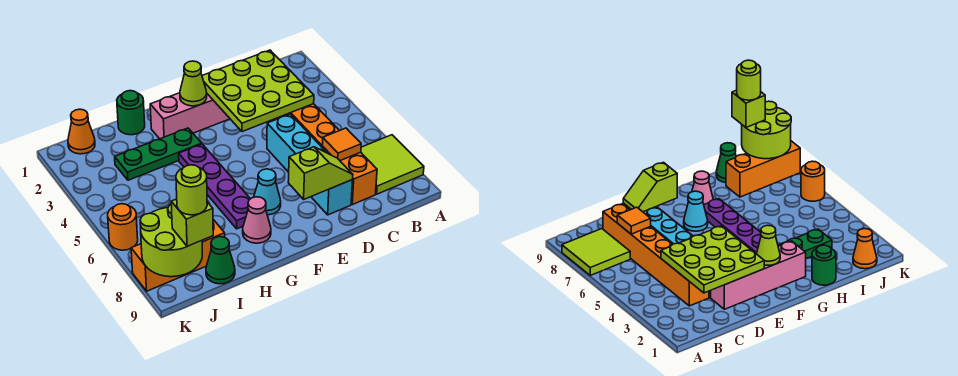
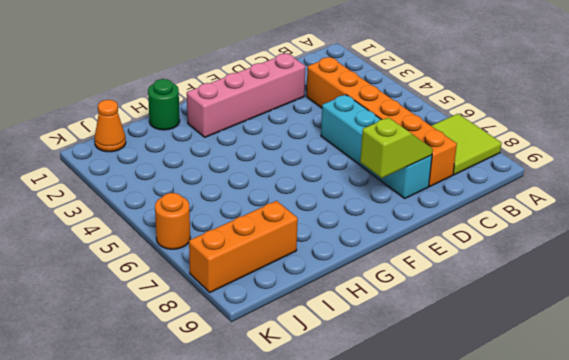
none -> cyan cone F7 level 1
none -> green plate G3:I3 level 1
none -> purple plate G4:G7 level 1

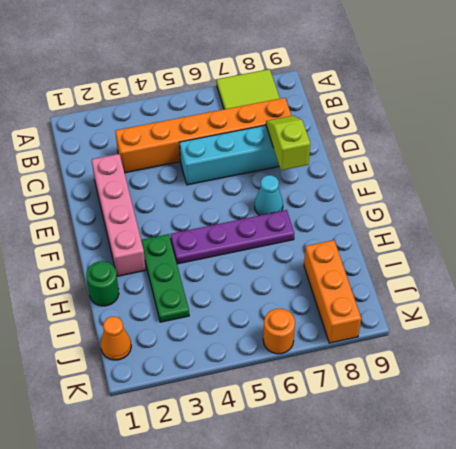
none -> pink cone G8 level 1
none -> green cone I9 level 1
none -> lime plate C2:E4 level 2

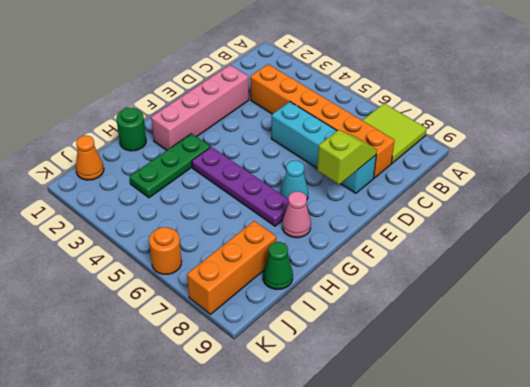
none -> lime plate C2:E4 level 2
none -> orange tile C7 level 2
none -> lime cone F2 level 2

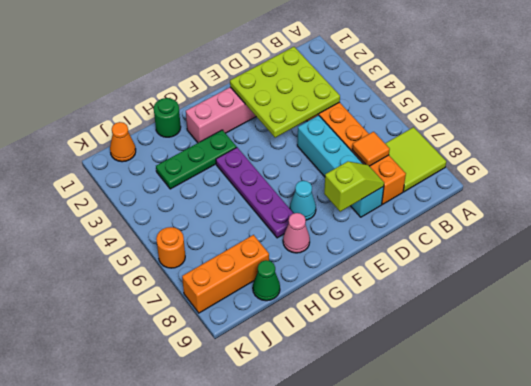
none -> lime cone F2 level 2
none -> lime round brick J8:K9 level 2
none -> lime brick J9 level 3

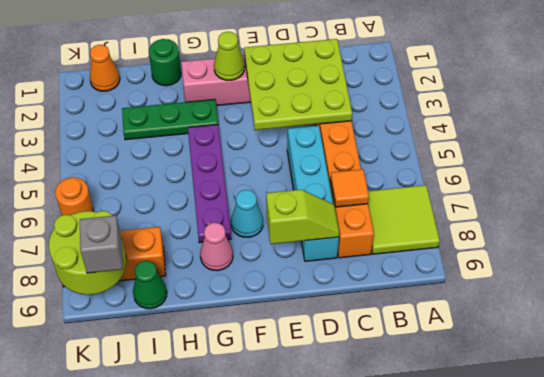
grey brick J9 level 3 -> lime brick J9 level 3
none -> lime round brick J9 level 4

